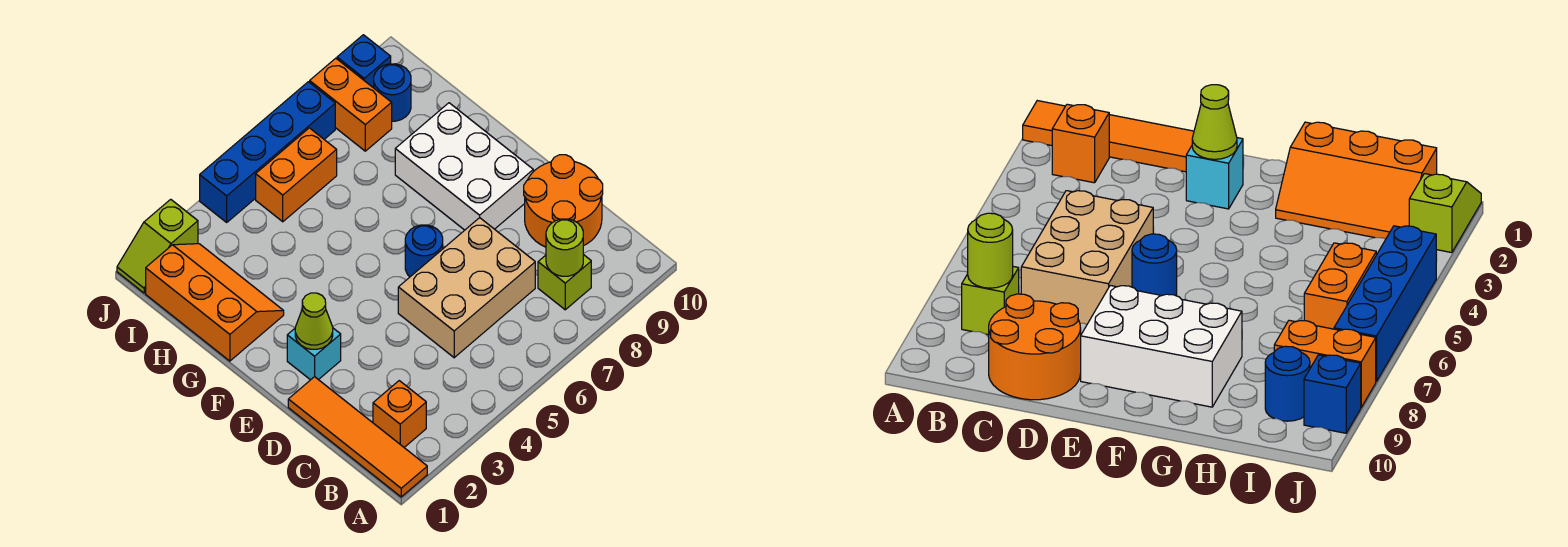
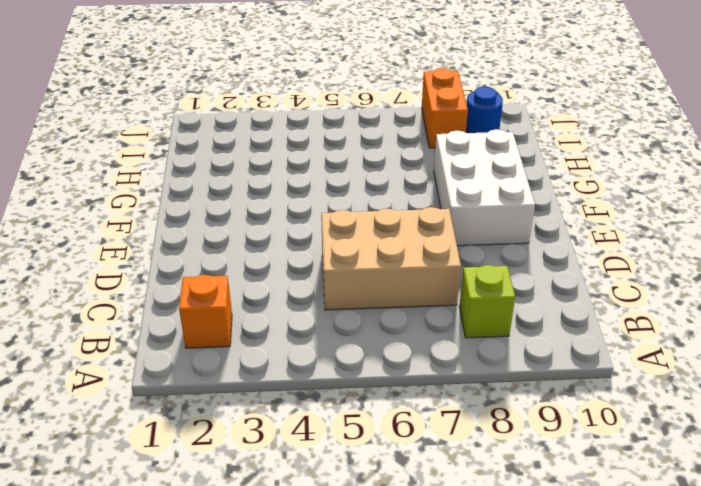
none -> orange tile A1:D1 level 1
none -> orange round brick C9:D10 level 1
none -> cyan brick E2 level 1

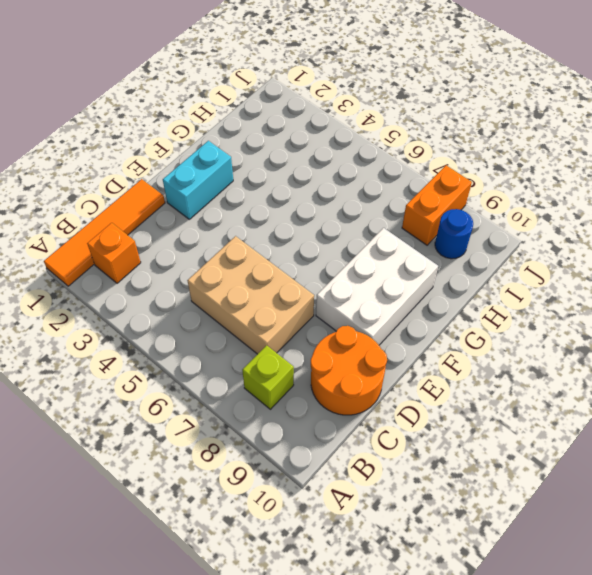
cyan brick E2:F2 level 1 -> cyan brick E2 level 1
none -> blue round brick E6 level 1
none -> orange slope G1:I2 level 1 top 1
none -> orange brick I5:I6 level 1

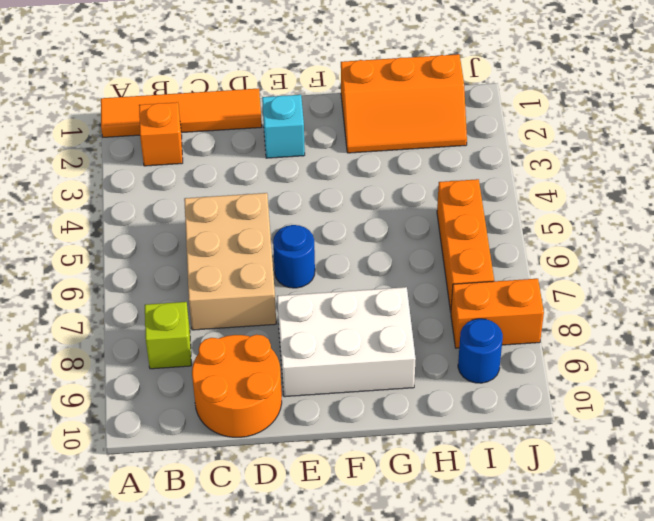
orange brick I5:I7 level 1 -> orange brick I5:I6 level 1
none -> lime slope J1:J2 level 1 top 2
none -> blue brick J4:J7 level 1
none -> blue brick J9 level 1

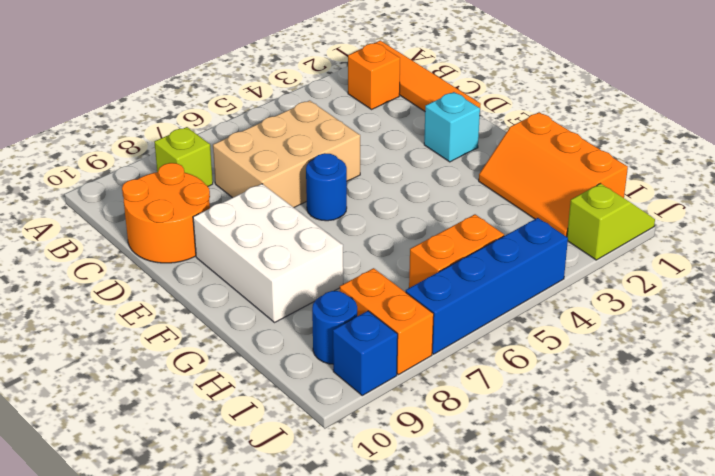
none -> lime round brick B8 level 2
none -> lime cone E2 level 2

